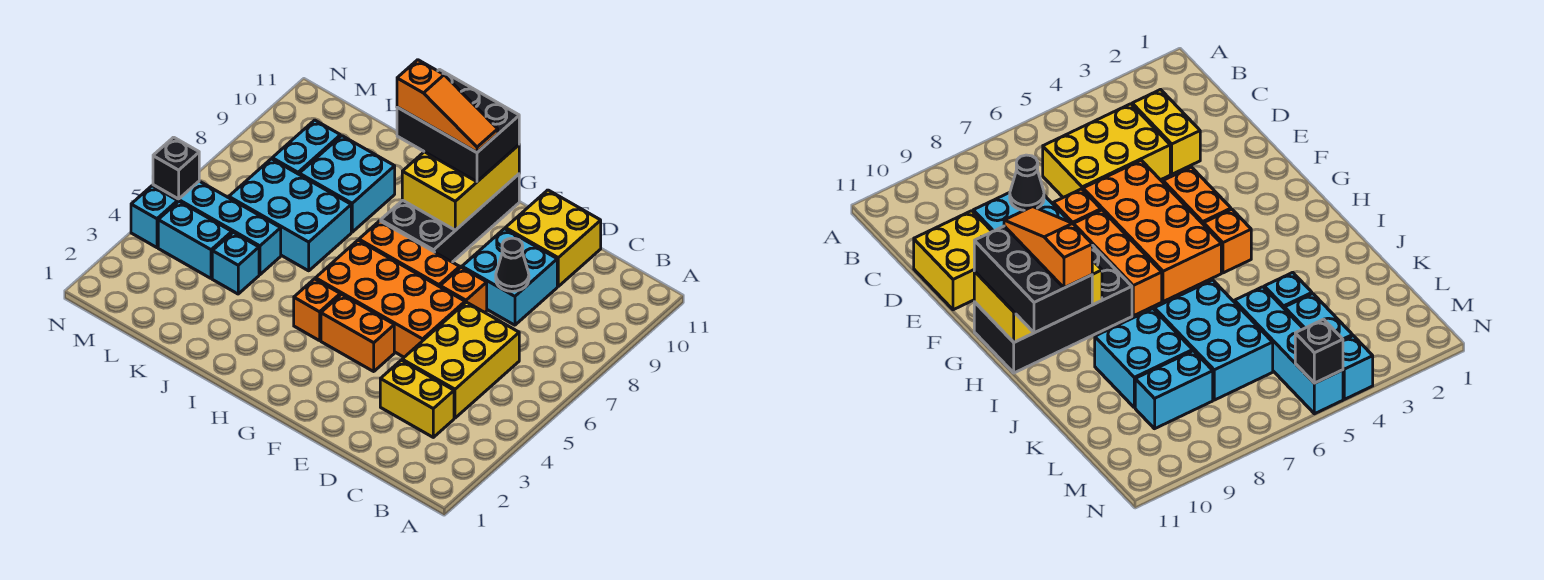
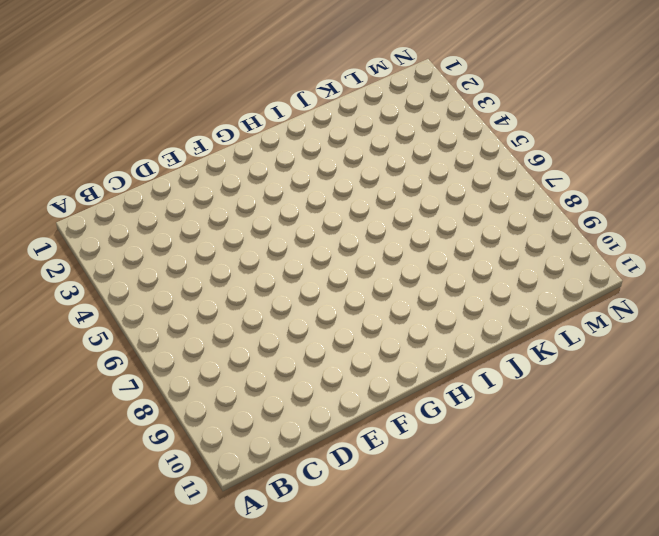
none -> yellow brick C3:D3 level 1
none -> yellow brick C4:D6 level 1
none -> cyan brick D8:E9 level 1

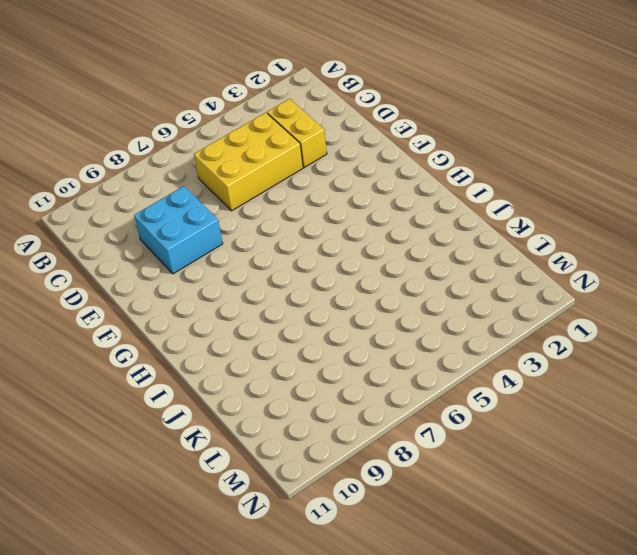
none -> yellow brick D10:E11 level 1
none -> orange brick E5:H6 level 1
none -> orange brick E7 level 1

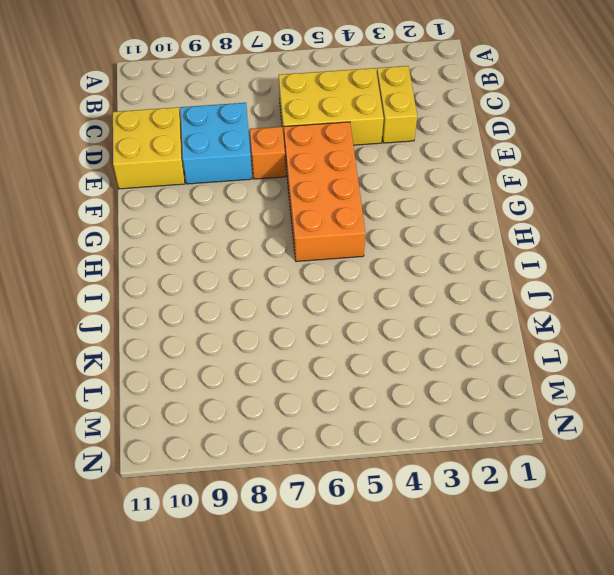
none -> orange brick F4:G4 level 1
none -> orange brick F7:H7 level 1
none -> black brick G8:H11 level 1

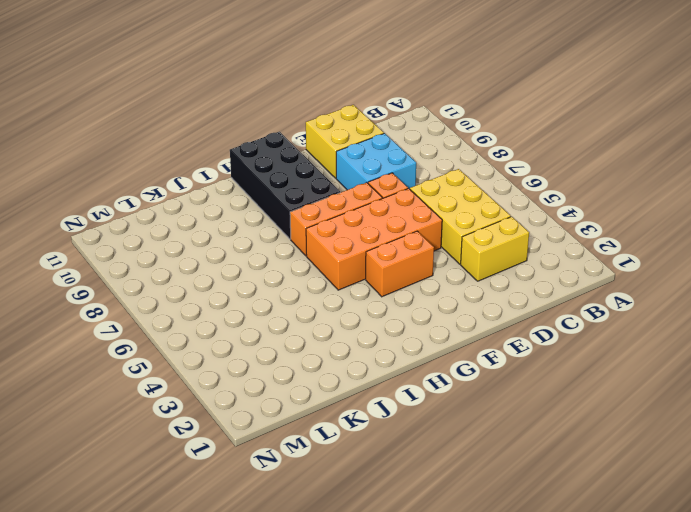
none -> orange brick H4 level 1
none -> cyan brick J6:L7 level 1
none -> cyan brick J8:K9 level 1

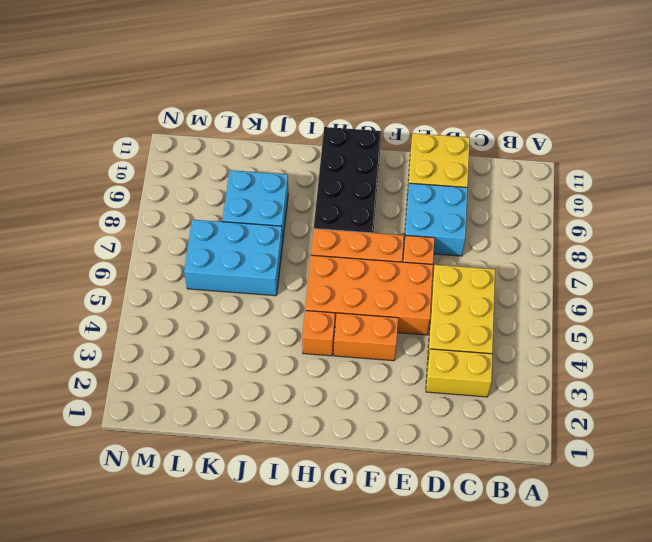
none -> cyan brick K4 level 1
none -> cyan brick K5:N5 level 1
none -> cyan brick L4:M4 level 1

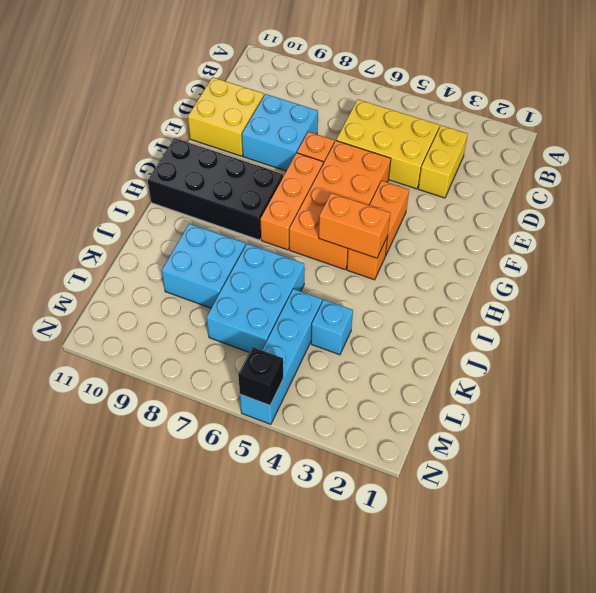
orange brick H4:H5 level 2 -> none
none -> cyan brick L4:M4 level 1
none -> cyan brick L8:L9 level 1
none -> cyan brick N4 level 1

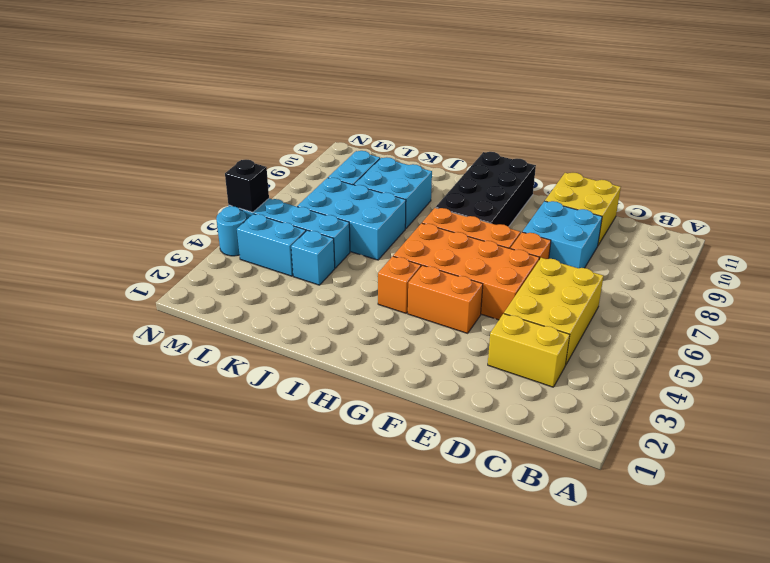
cyan round brick N4 level 1 -> cyan brick N4 level 1
none -> black cone D8 level 2
none -> yellow brick G9:H11 level 2
none -> black brick G10:I11 level 3

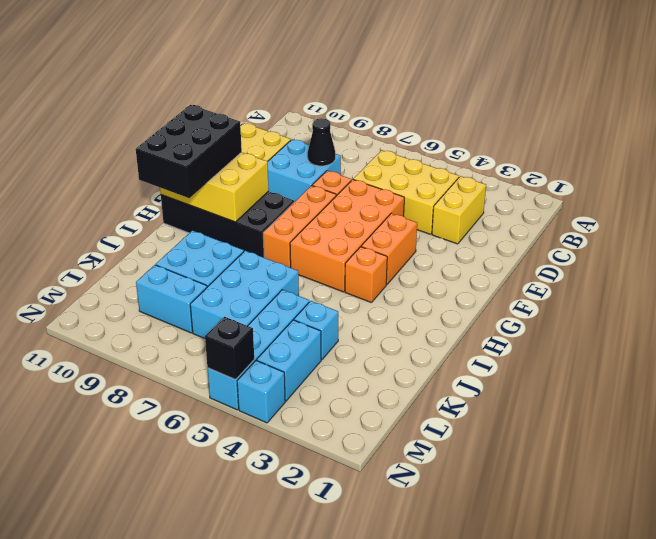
none -> orange slope G10:I10 level 4 top I

